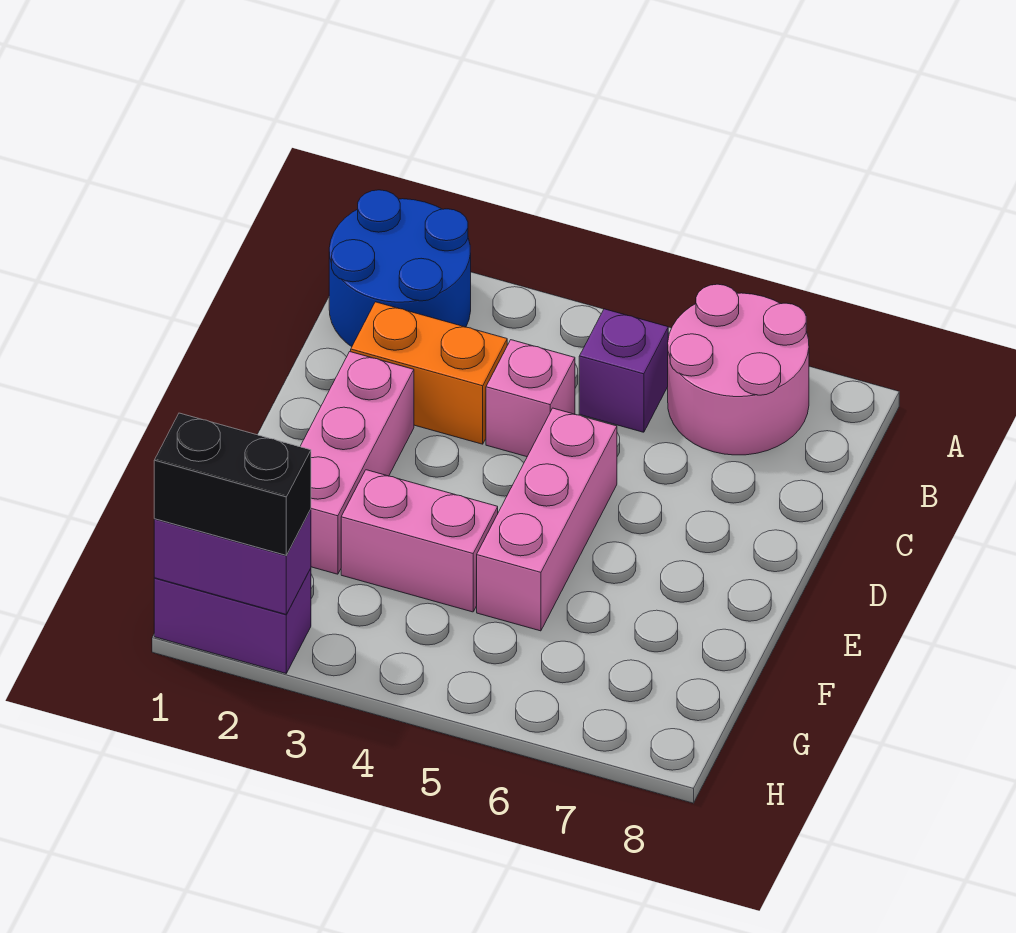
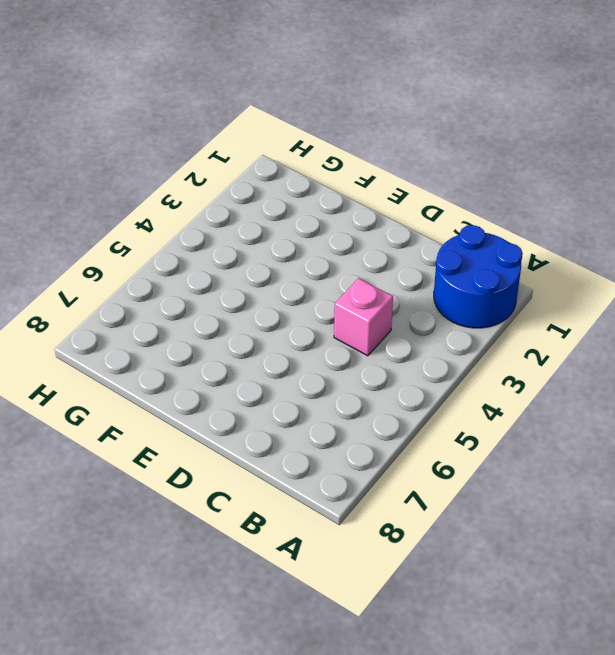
none -> pink round brick A6:B7 level 1
none -> purple brick B5 level 1

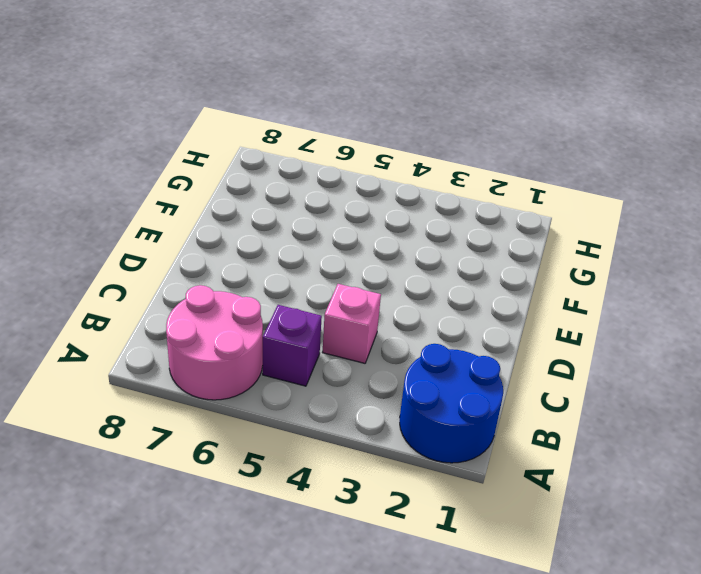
none -> orange brick C2:C3 level 1
none -> pink brick D2:F2 level 1

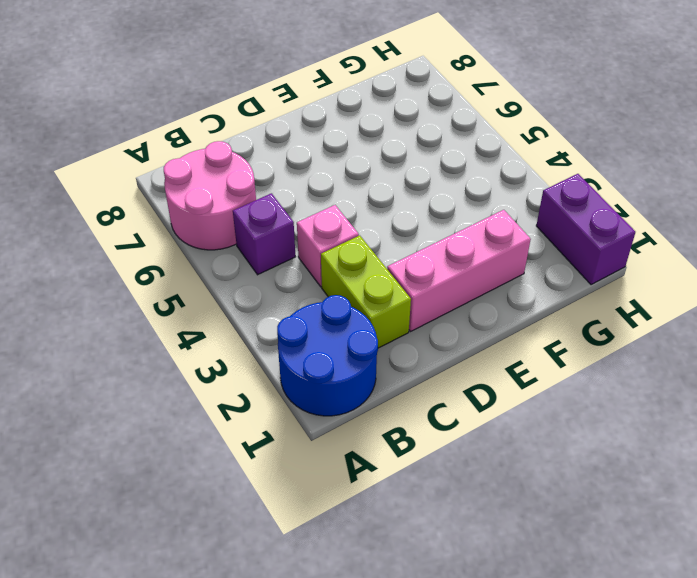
lime brick C2:C3 level 1 -> orange brick C2:C3 level 1
none -> pink brick D5:F5 level 1
none -> pink brick F3:F4 level 1

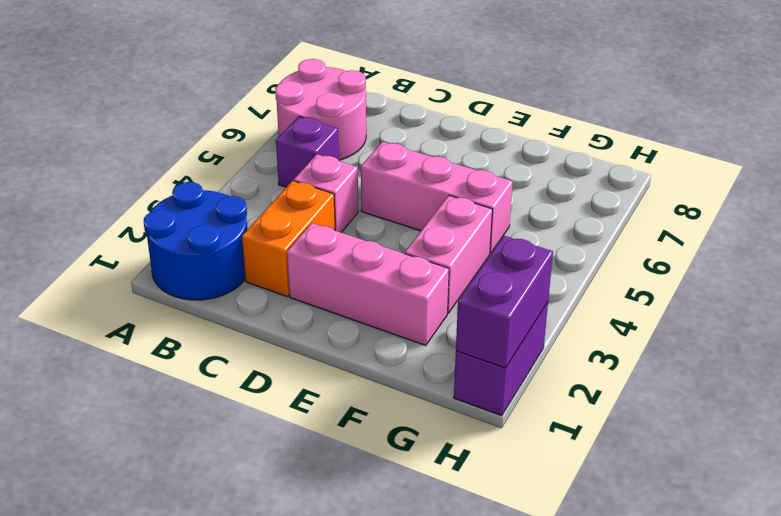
none -> black brick H1:H2 level 3

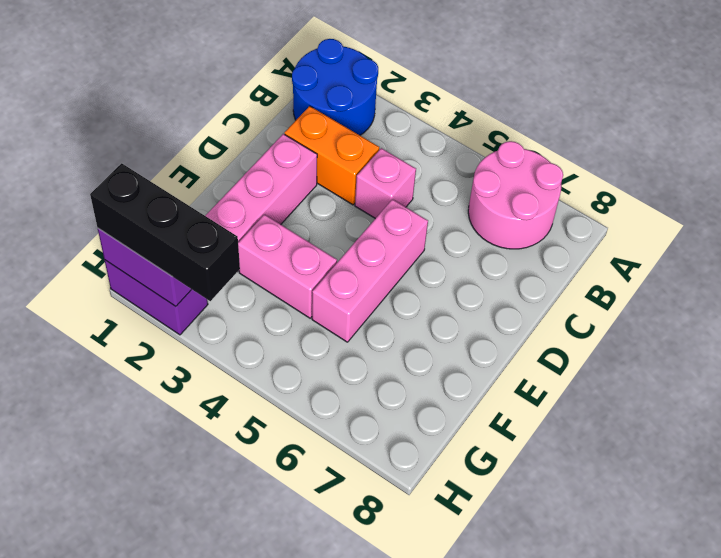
black brick H1:H3 level 3 -> black brick H1:H2 level 3
none -> purple brick B5 level 1

